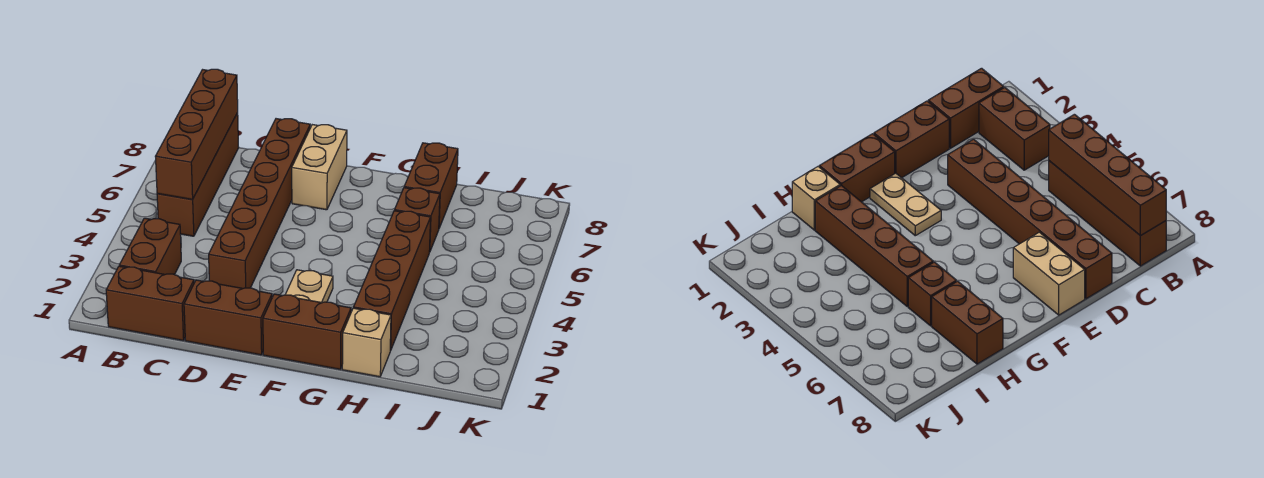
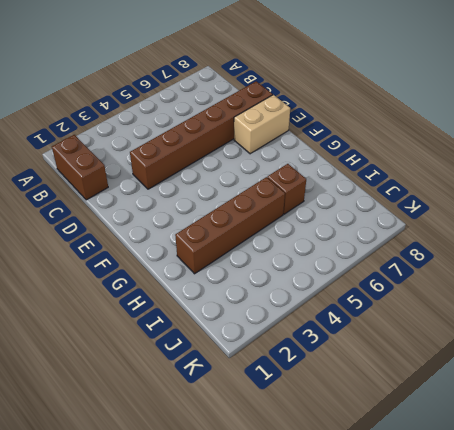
none -> brown brick B2:B3 level 1
none -> brown brick B5:B8 level 1
none -> brown brick D1:E1 level 1

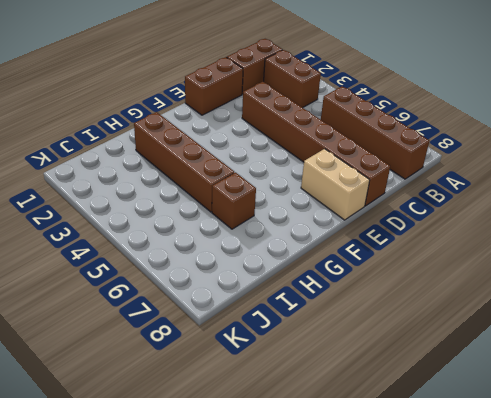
none -> brown brick F1:G1 level 1
none -> tan plate F2:F3 level 1
none -> tan brick H1 level 1

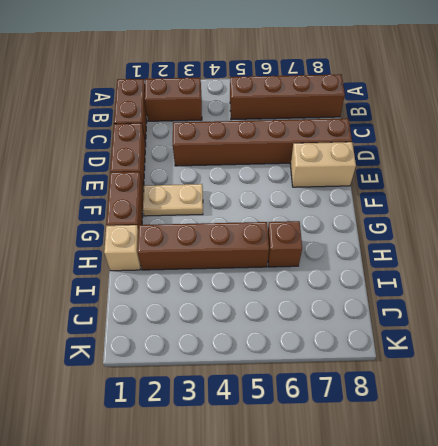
none -> brown brick H7:H8 level 1
none -> brown brick B5:B8 level 2

